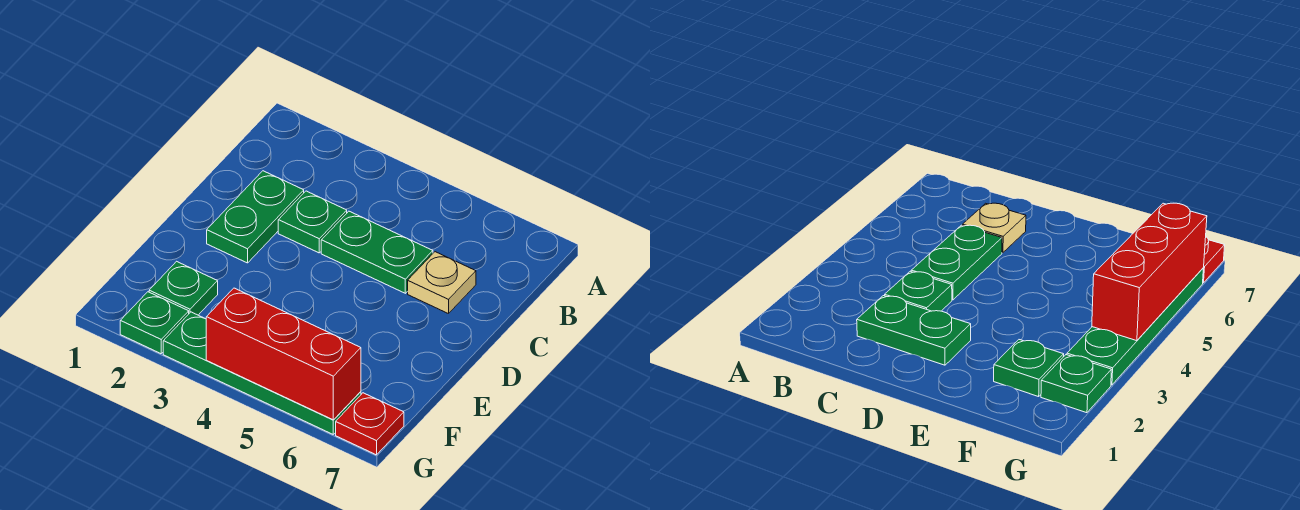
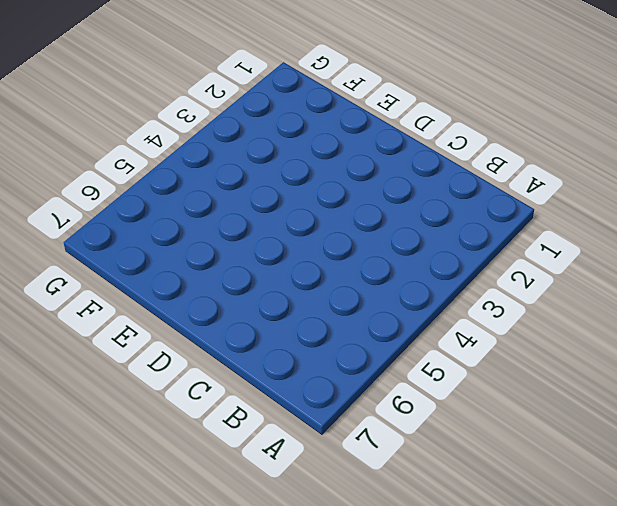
none -> green plate C2:D2 level 1
none -> green plate C3 level 1

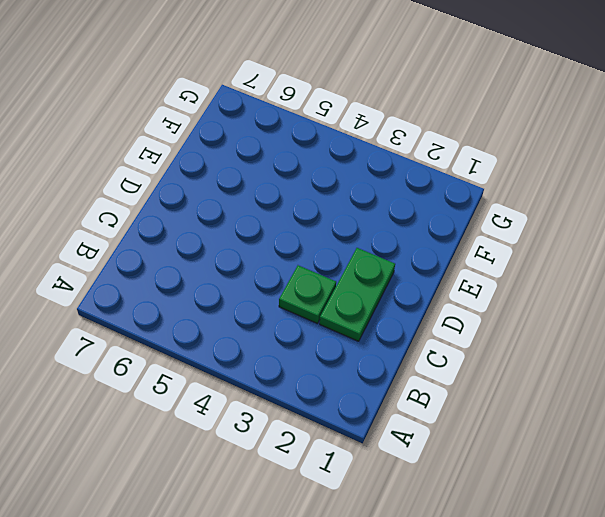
none -> green plate C4:C5 level 1
none -> tan plate C6 level 1

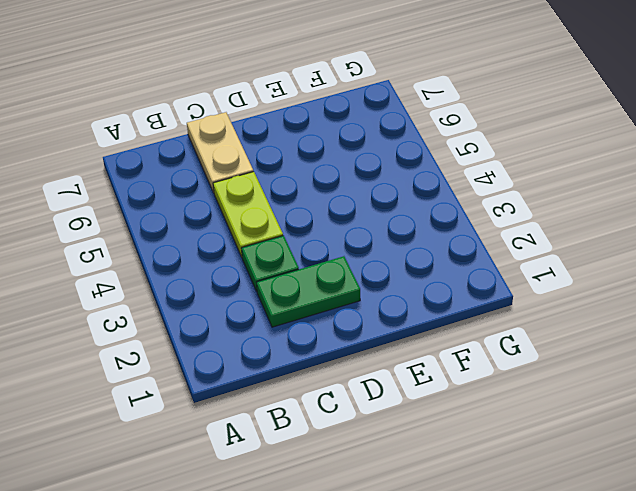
lime plate C4:C5 level 1 -> green plate C4:C5 level 1
tan plate C6:C7 level 1 -> tan plate C6 level 1
none -> green plate F2 level 1
none -> green plate G2 level 1

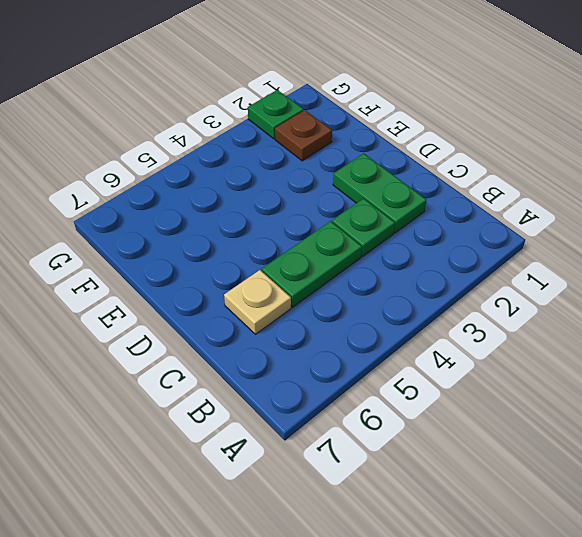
brown plate F2 level 1 -> green plate F2 level 1
none -> green plate G3:G6 level 1
none -> red plate G7 level 1

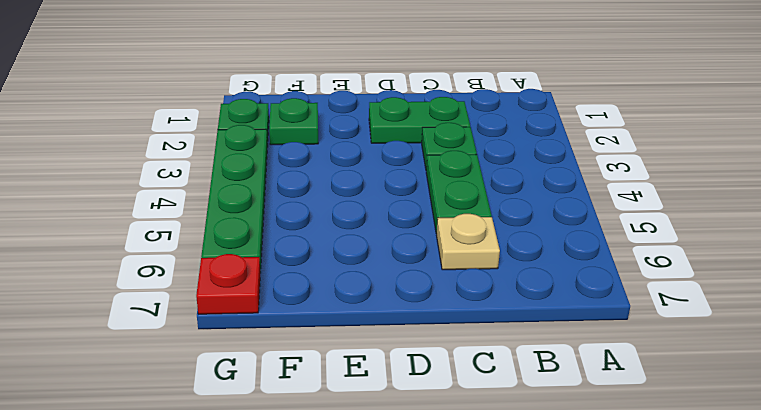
none -> red brick G4:G6 level 2

